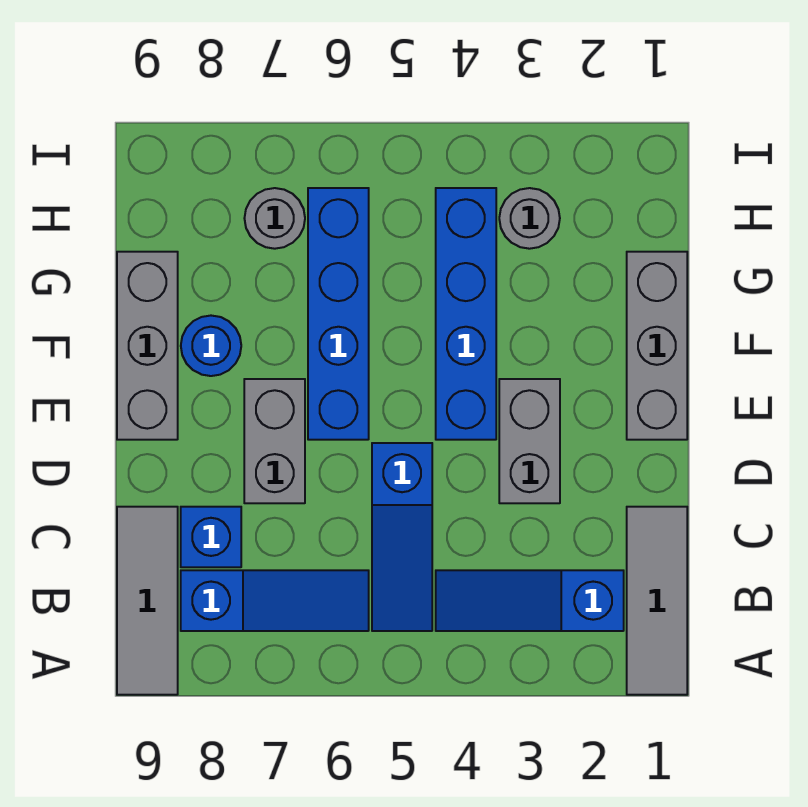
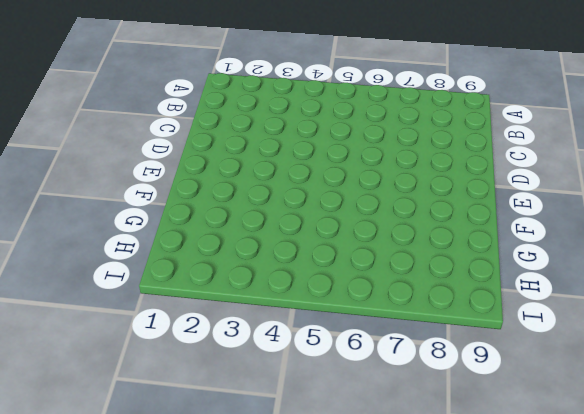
none -> grey tile A1:C1 level 1
none -> grey tile A9:C9 level 1
none -> blue slope B2:B4 level 1 top 2

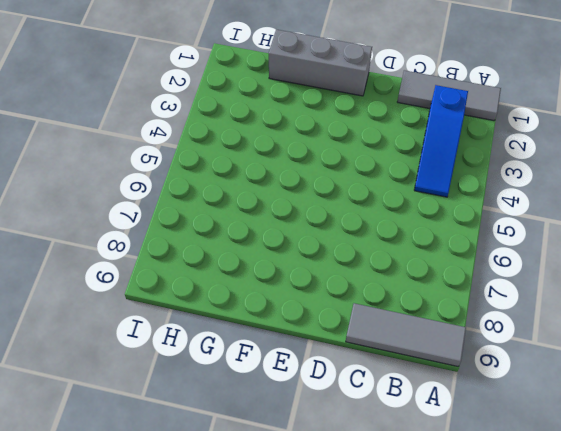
none -> blue slope B5:D5 level 1 top D
none -> blue slope B6:B8 level 1 top 8
none -> blue brick C8 level 1

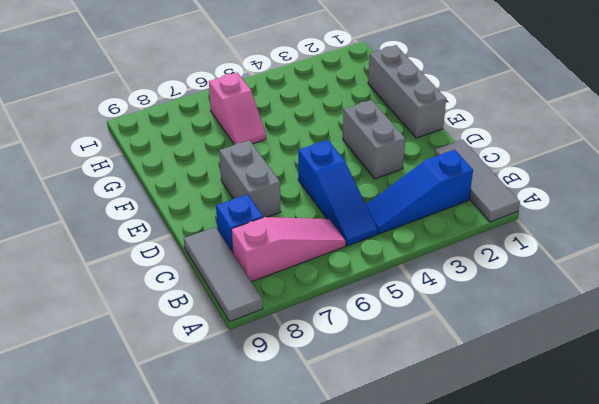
pink slope B6:B8 level 1 top 8 -> blue slope B6:B8 level 1 top 8
pink slope G6:H6 level 1 top H -> blue brick E6:H6 level 1
none -> blue brick E4:H4 level 1
none -> grey brick E9:G9 level 1
none -> blue round brick F8 level 1

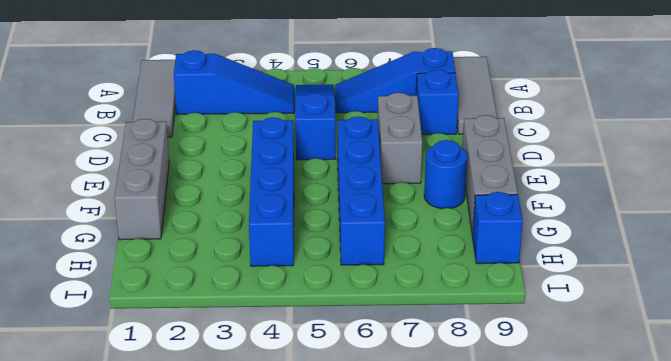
blue brick H9 level 1 -> none
none -> grey brick D3:E3 level 1
none -> grey round brick H3 level 1
none -> grey round brick H7 level 1

